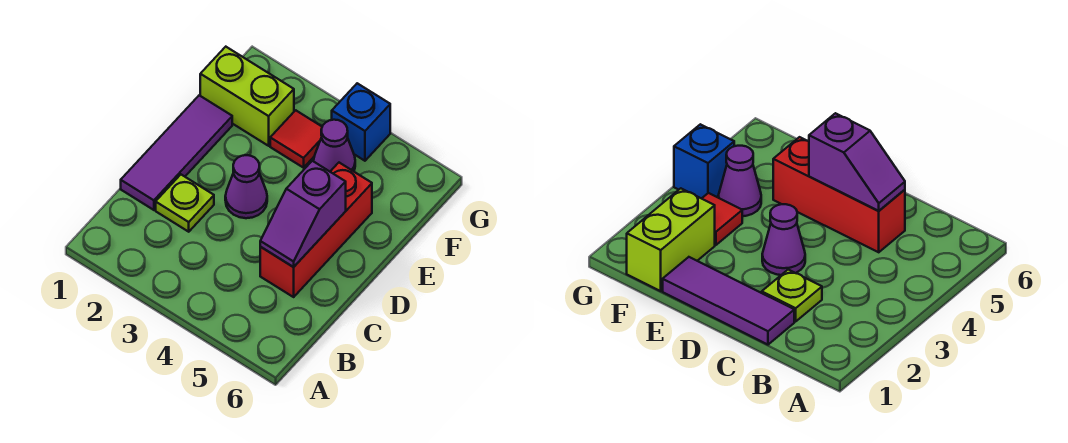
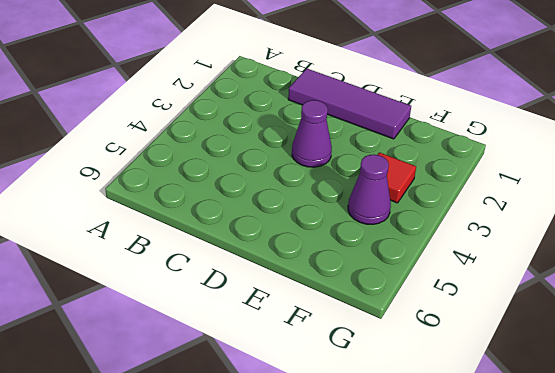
none -> lime plate C2 level 1
none -> red brick C5:E5 level 1

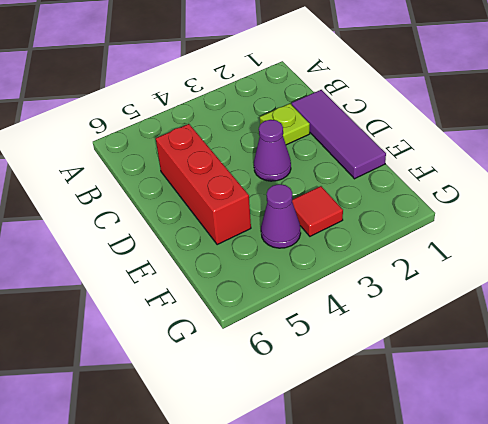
none -> lime brick F1:F2 level 1
none -> blue brick G4 level 1

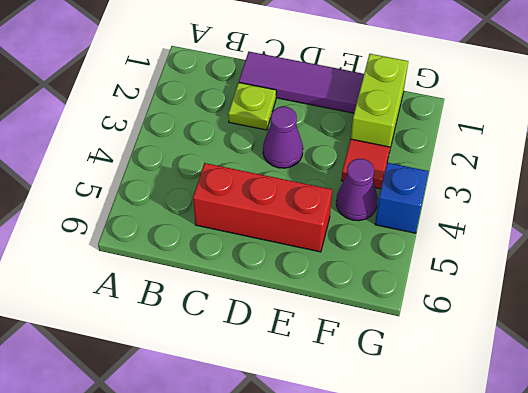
none -> purple slope C5:D5 level 2 top D

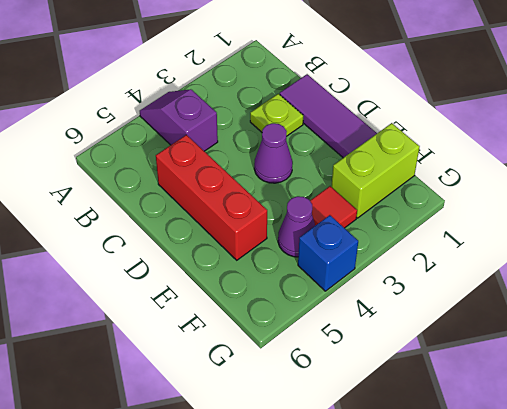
purple slope A4:B4 level 1 top B -> purple slope C5:D5 level 2 top D

